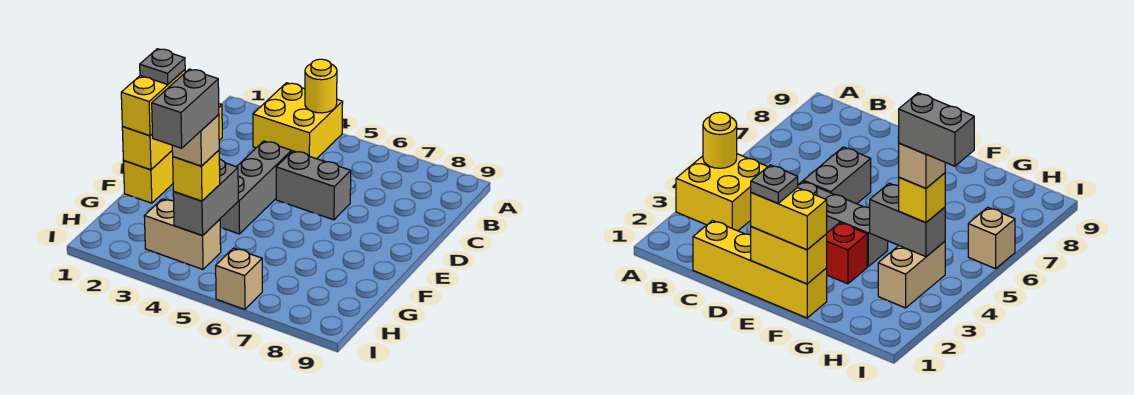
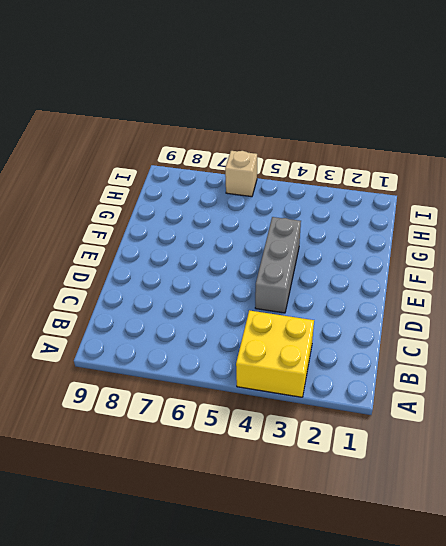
none -> yellow brick C1:F1 level 1
none -> grey brick D5:D6 level 1
none -> red brick F3 level 1

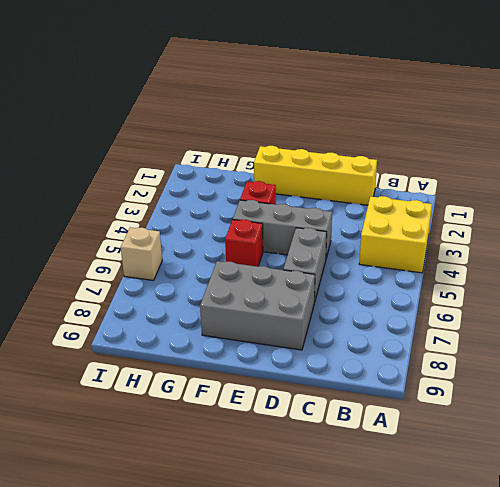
grey brick D7:F8 level 1 -> none
red brick F5 level 1 -> none
none -> tan brick H3:H4 level 1
none -> yellow round brick A4 level 2
none -> yellow brick E1:F1 level 2

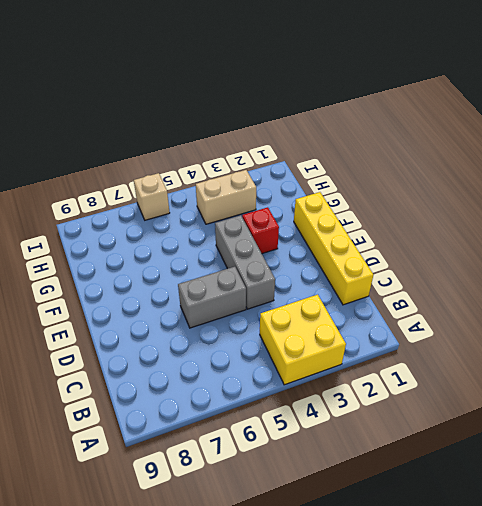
none -> yellow round brick A4 level 2
none -> yellow brick E1:F1 level 2
none -> grey brick G4:H4 level 2

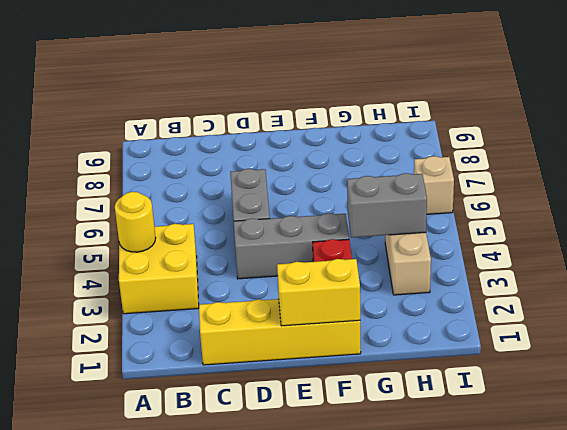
none -> yellow brick E1:F1 level 3
none -> yellow brick H4 level 3
none -> grey plate E1 level 4

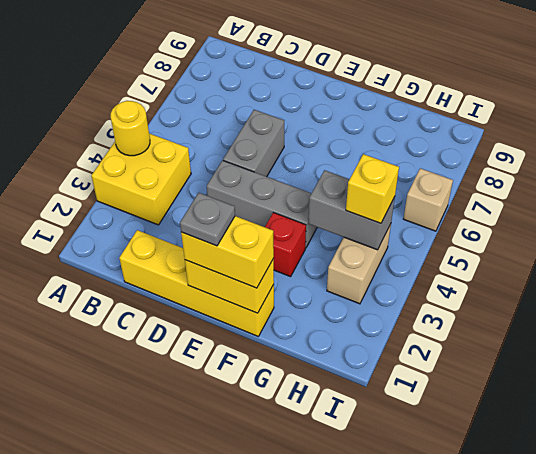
none -> tan brick H4 level 4
none -> grey brick H4:I4 level 5

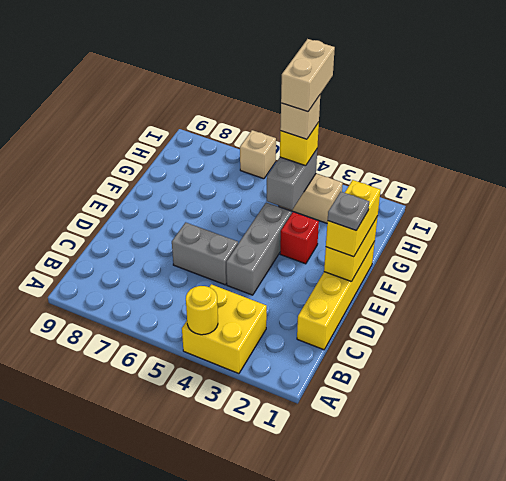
tan brick H4:I4 level 5 -> grey brick H4:I4 level 5

